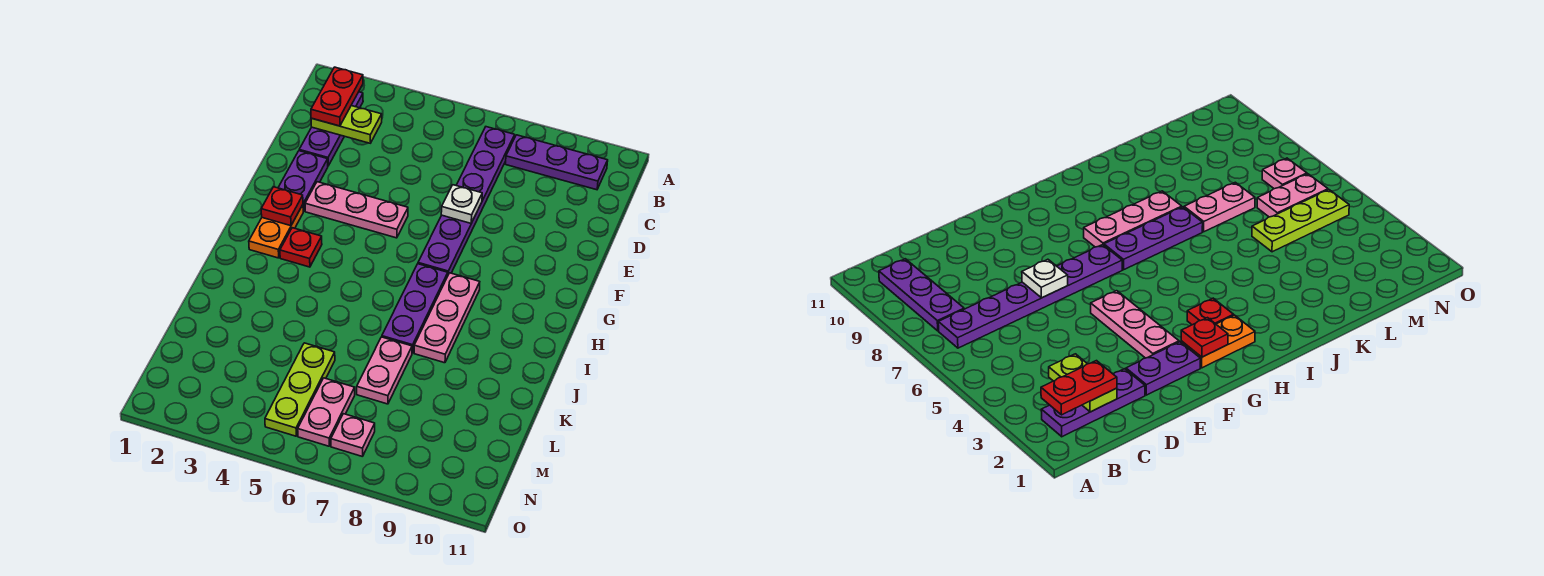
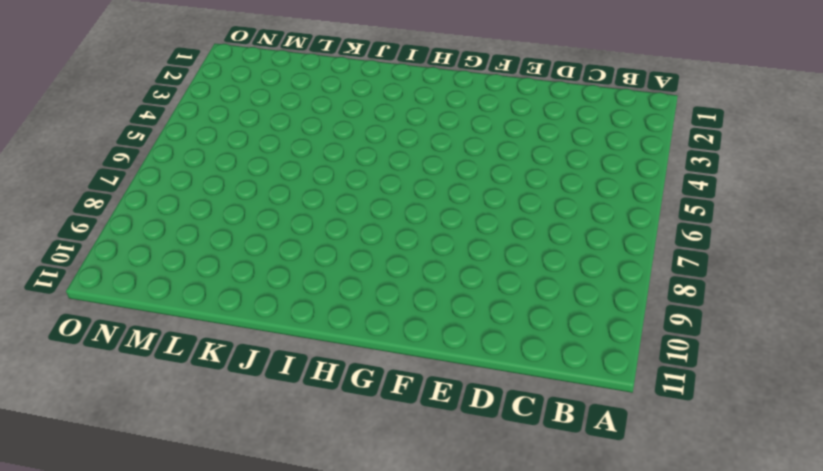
none -> purple plate B2:D2 level 1
none -> purple plate B7:G7 level 1
none -> purple plate B8:B10 level 1

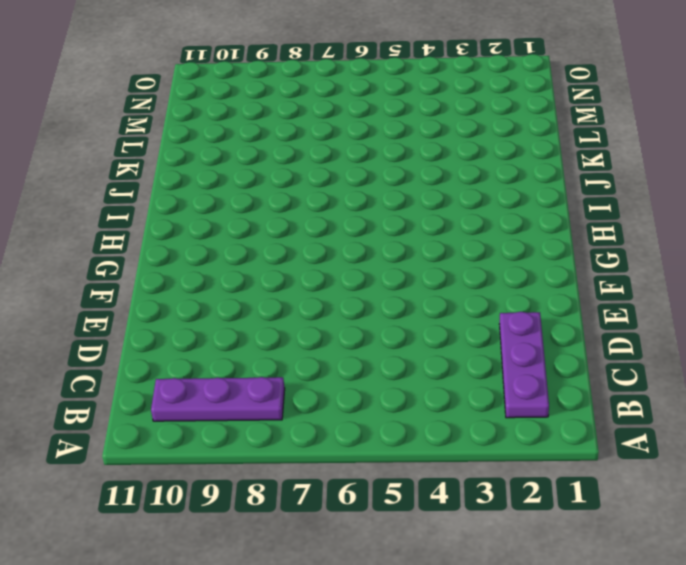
none -> purple plate B7:G7 level 1
none -> purple plate E2:F2 level 1
none -> pink plate F3:F5 level 1

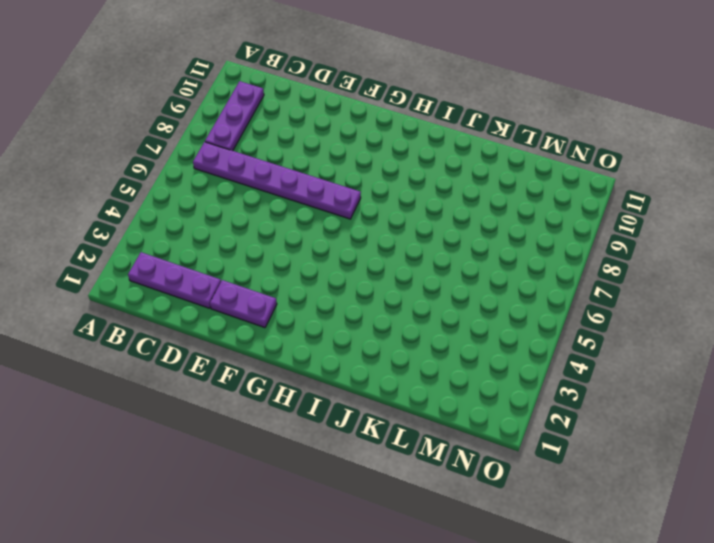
none -> pink plate F3:F5 level 1
none -> orange plate G2:H2 level 1
none -> red plate H3 level 1

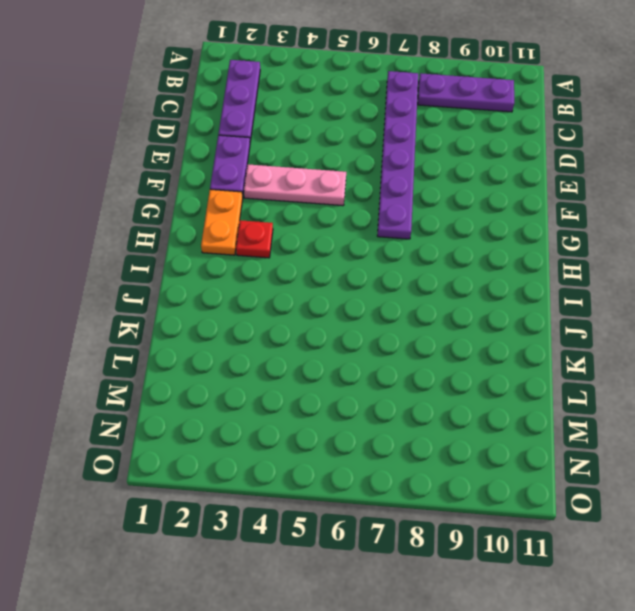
none -> purple plate H7:J7 level 1
none -> pink plate H8:J8 level 1
none -> pink plate K7:L7 level 1

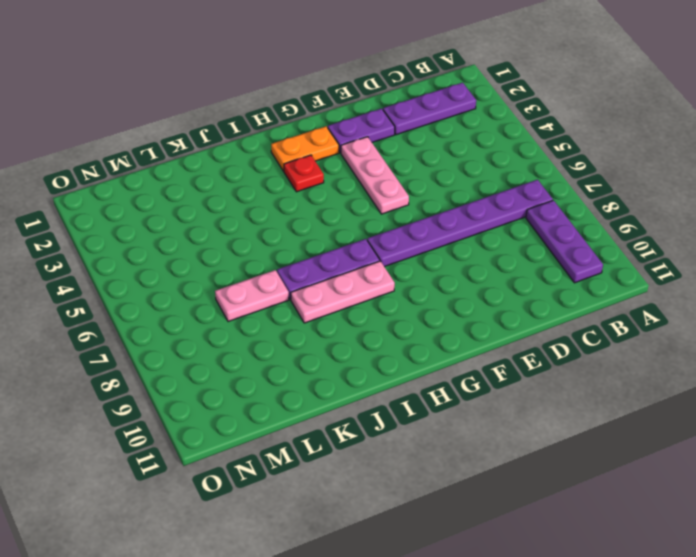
none -> lime plate L5:N5 level 1
none -> pink plate M6:N6 level 1
none -> pink plate N7 level 1

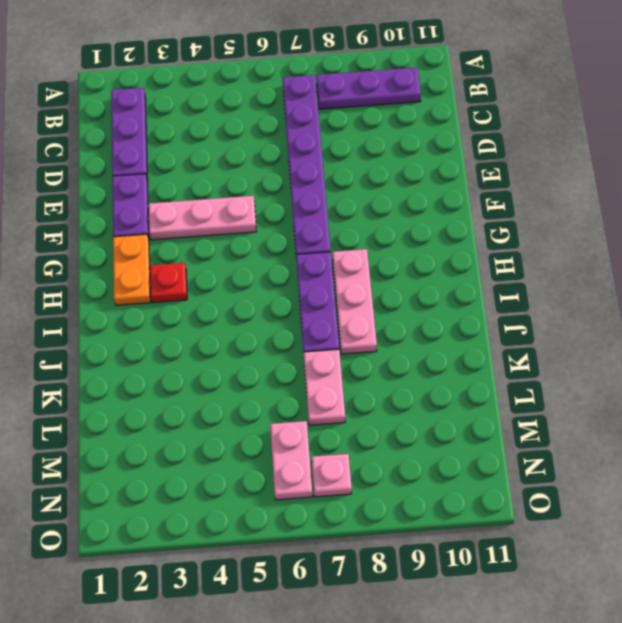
none -> lime plate L5:N5 level 1
none -> lime plate C2:C3 level 2
none -> white plate E7 level 2

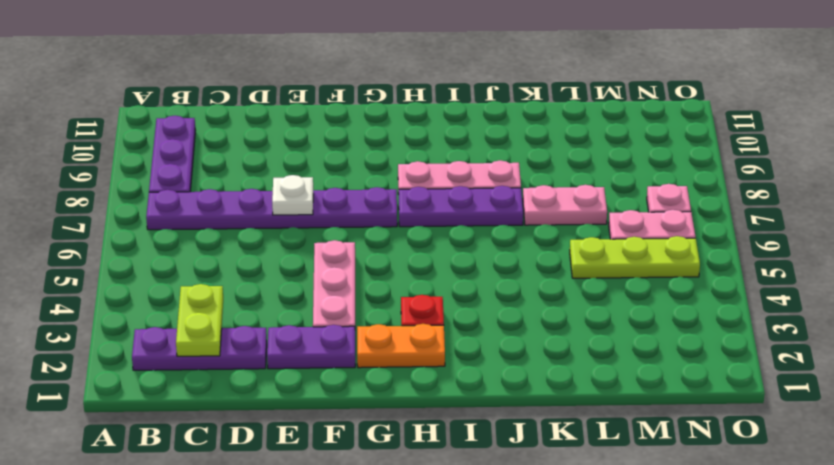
none -> red plate G2 level 2
none -> red plate B2:C2 level 3

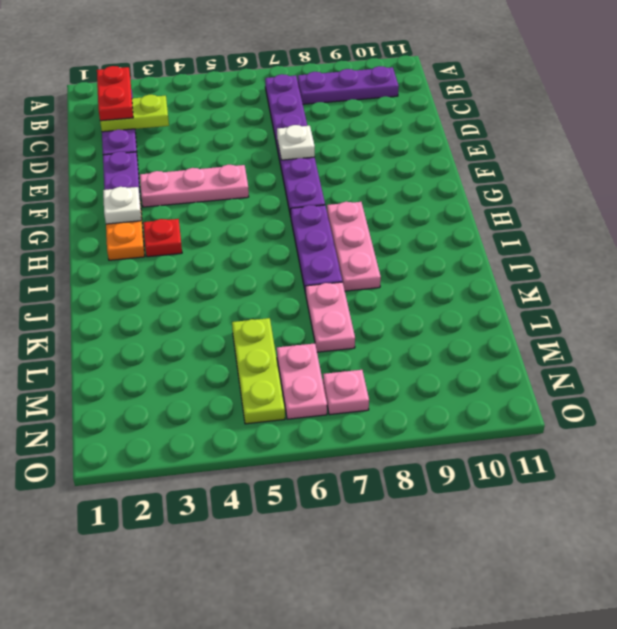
white plate G2 level 2 -> red plate G2 level 2

